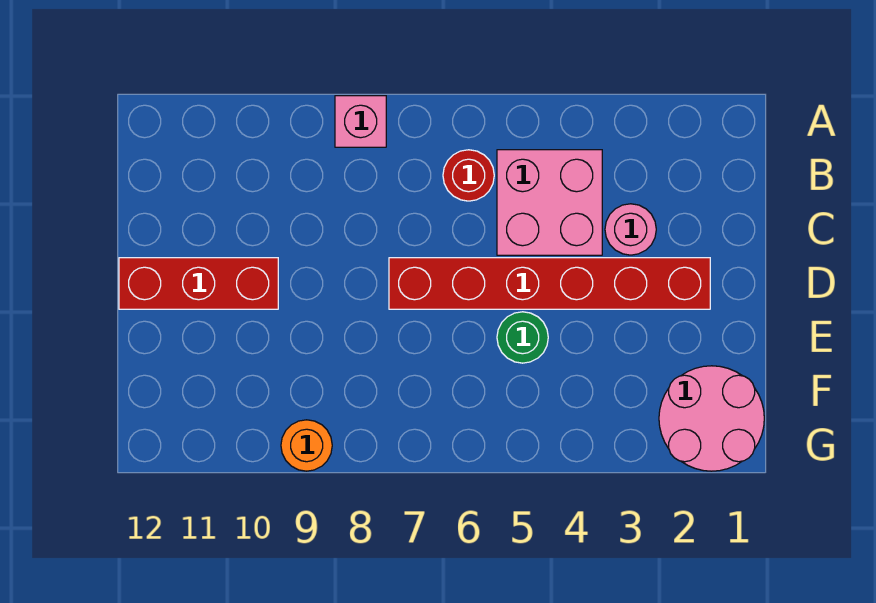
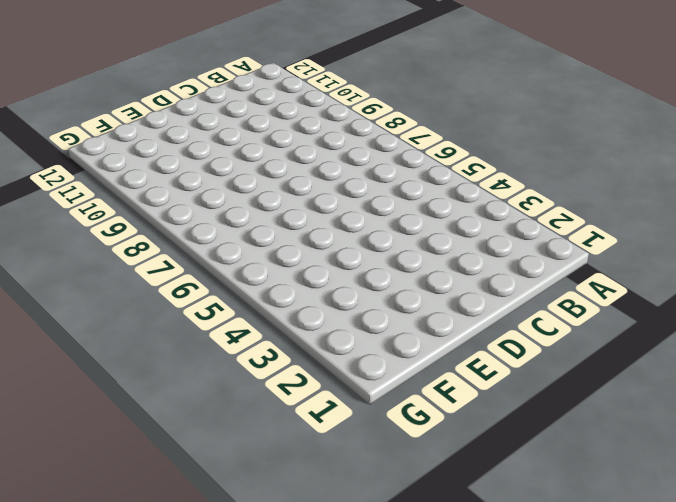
none -> pink brick A8 level 1
none -> pink brick B4:C5 level 1

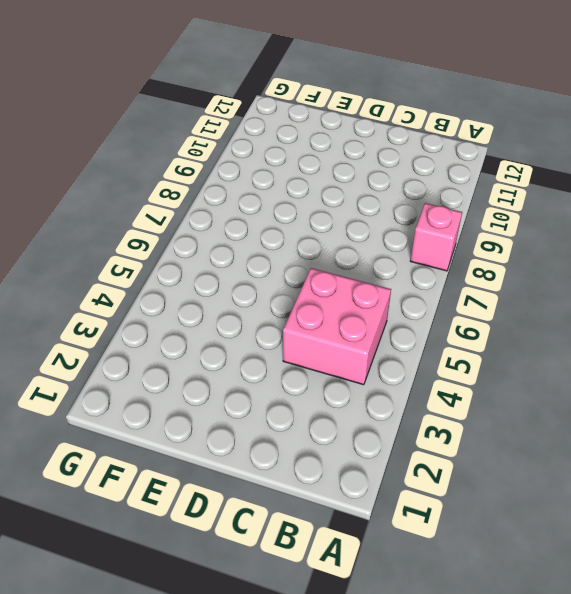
none -> red round brick B6 level 1
none -> pink round brick C3 level 1

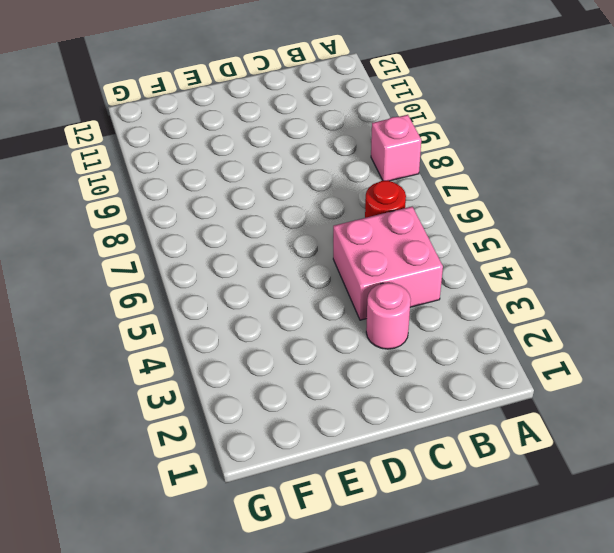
none -> red brick D2:D7 level 1
none -> red brick D10:D12 level 1

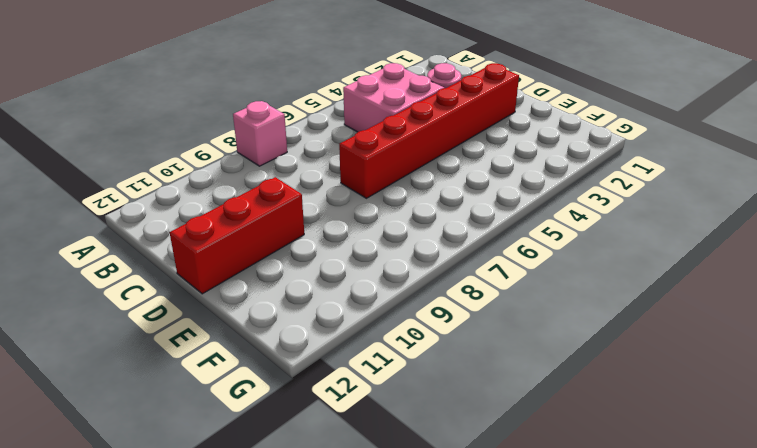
none -> red round brick B6 level 1
none -> green round brick E5 level 1

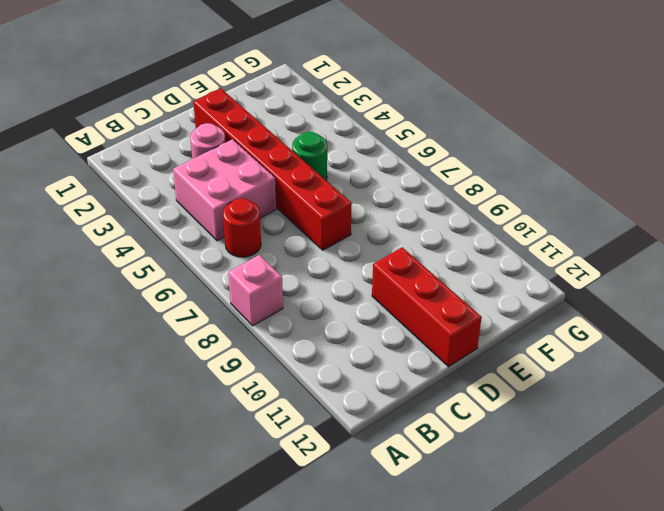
none -> pink round brick F1:G2 level 1
none -> orange round brick G9 level 1

